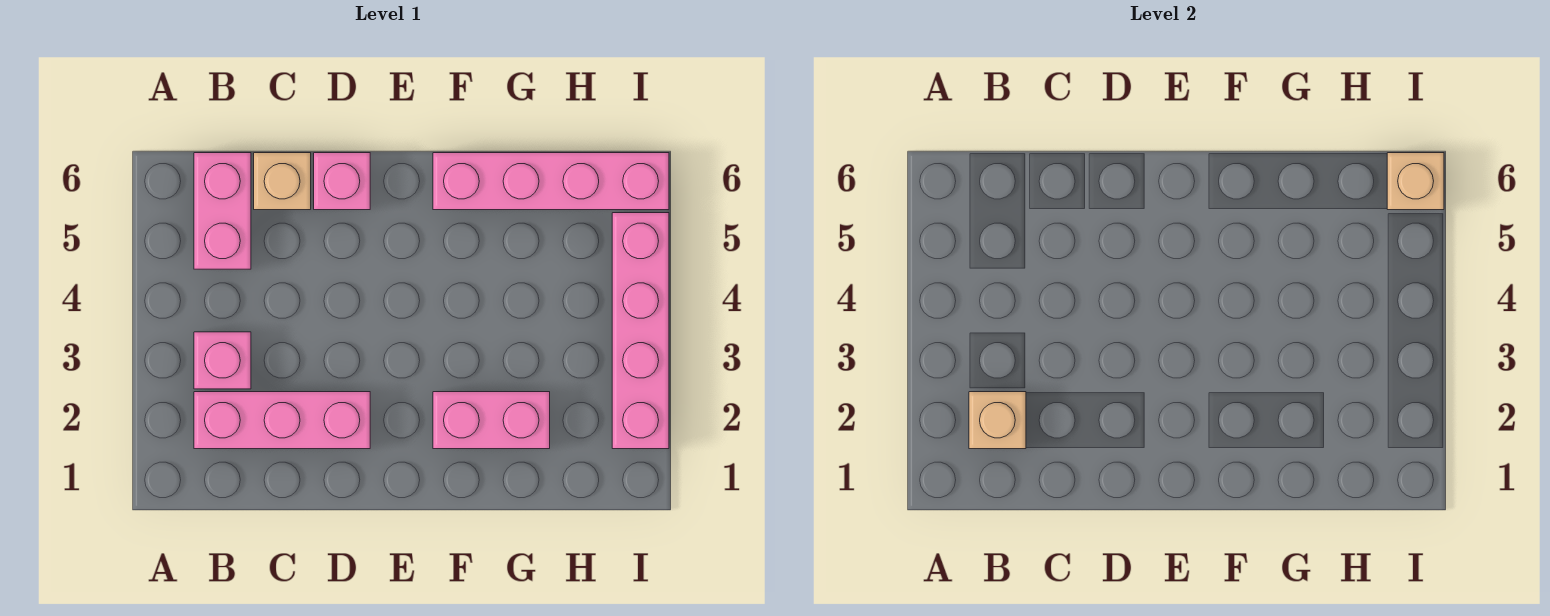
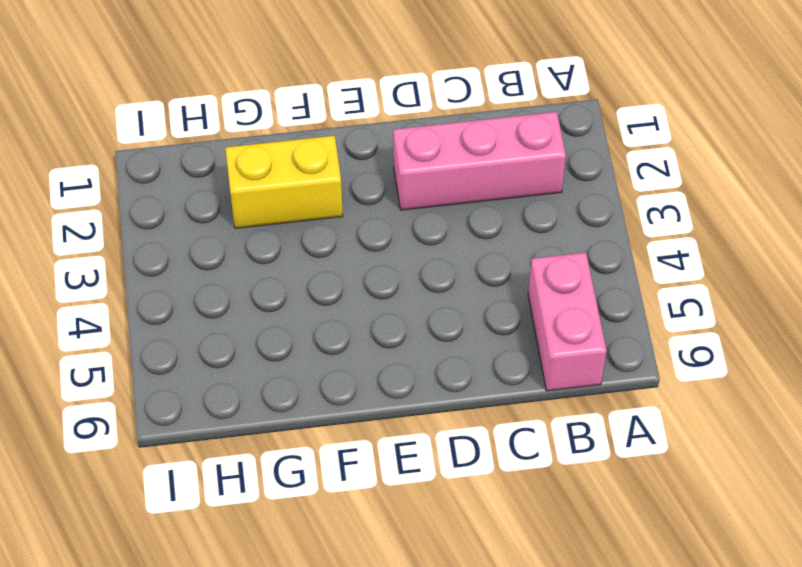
yellow brick F2:G2 level 1 -> pink brick F2:G2 level 1
none -> pink brick B3 level 1
none -> tan brick C6 level 1

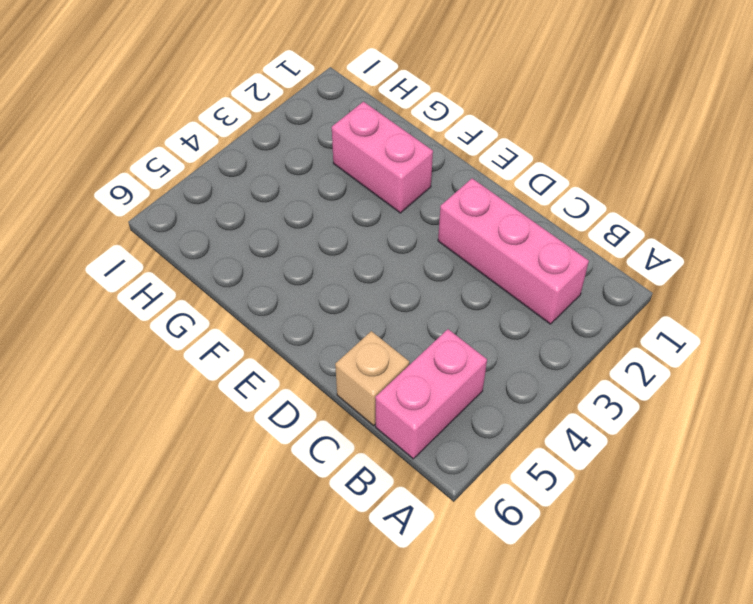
none -> pink brick B3 level 1
none -> pink brick D6 level 1

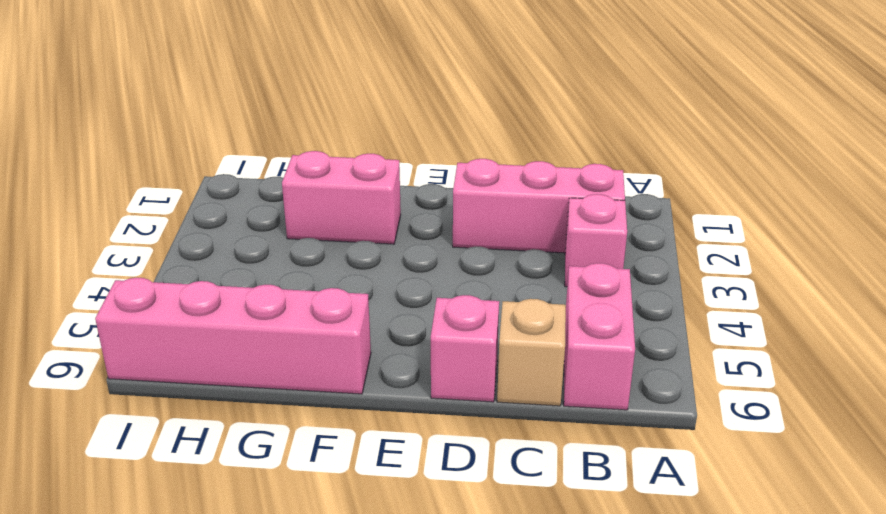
none -> pink brick I2:I5 level 1
none -> tan brick B2 level 2

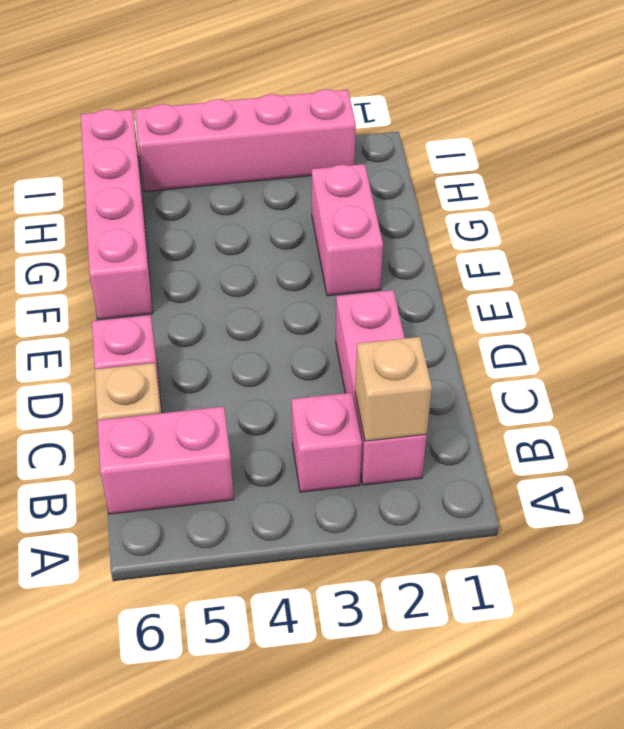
none -> tan brick I6 level 2

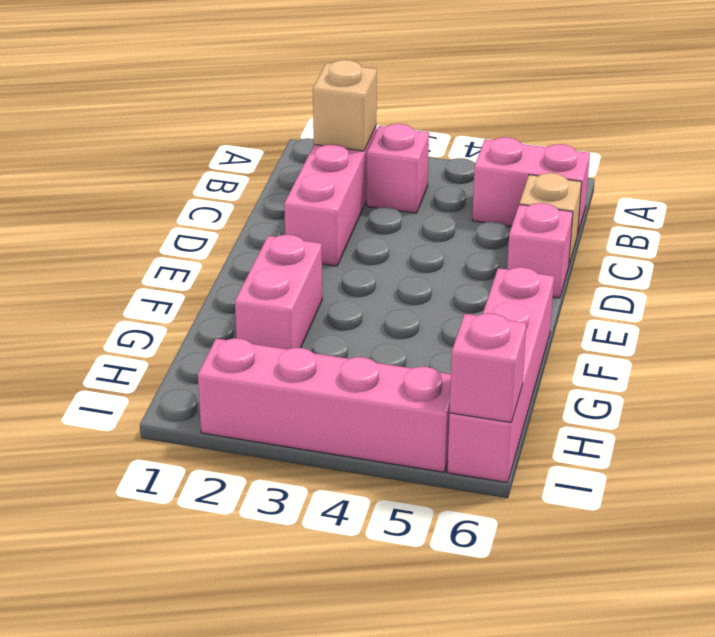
pink brick I6 level 2 -> tan brick I6 level 2

